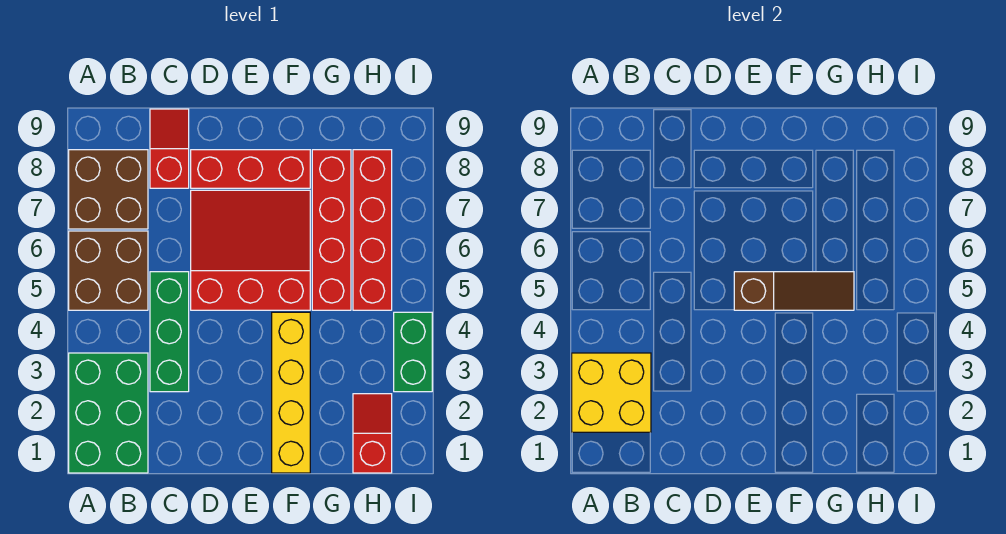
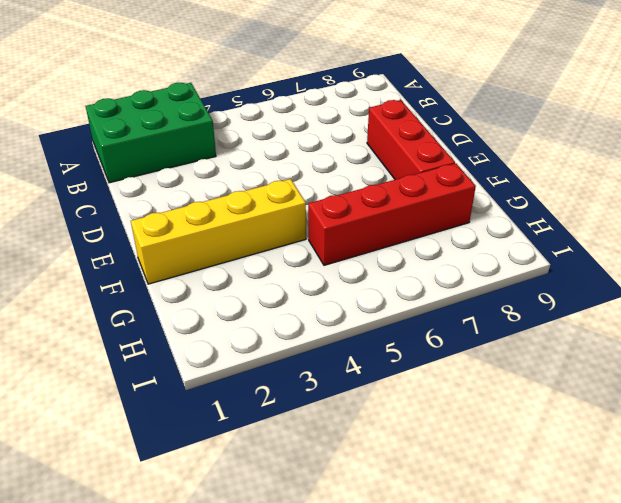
none -> brown brick A5:B6 level 1
none -> brown brick A7:B8 level 1
none -> green brick C3:C5 level 1

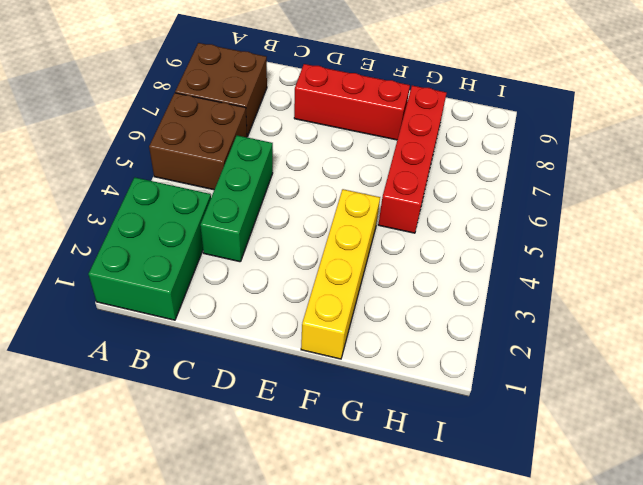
none -> red slope C8:C9 level 1 top 8
none -> red slope D5:F7 level 1 top 5
none -> red slope H1:H2 level 1 top 1

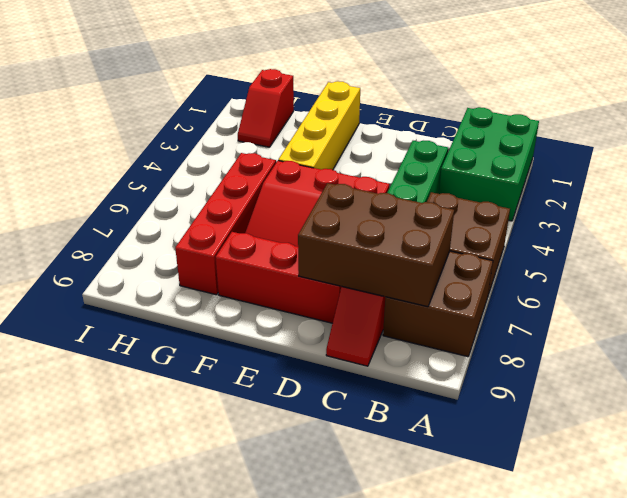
brown brick B7:D8 level 2 -> none
none -> red brick H5:H8 level 1
none -> green brick I3:I4 level 1
none -> yellow brick A2:B3 level 2

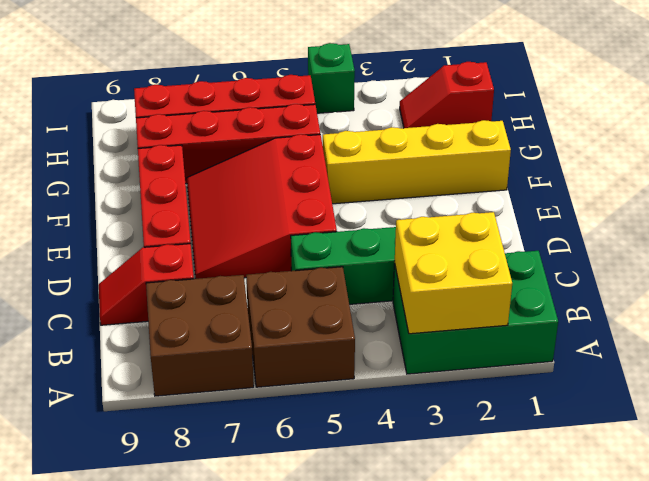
green brick I4 level 1 -> green brick I3:I4 level 1
none -> brown slope E5:G5 level 2 top E

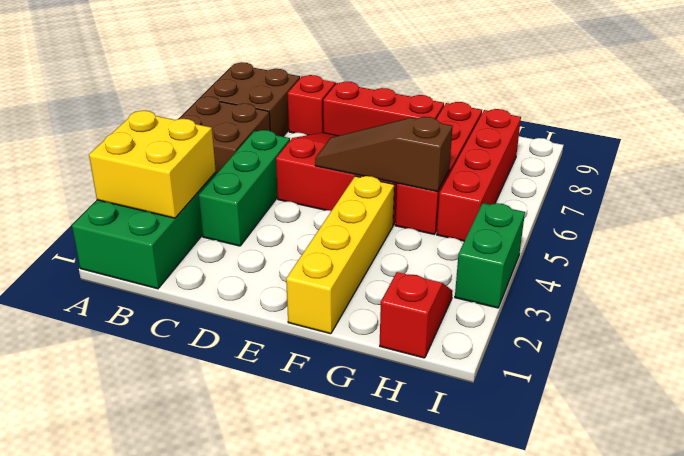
brown slope E5:G5 level 2 top G -> brown slope E5:G5 level 2 top E

